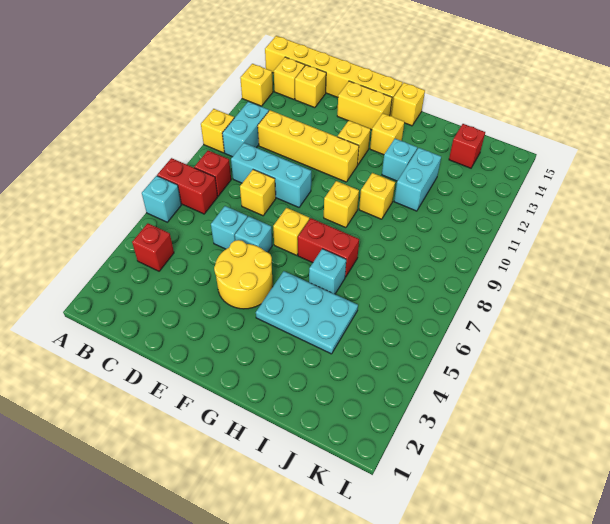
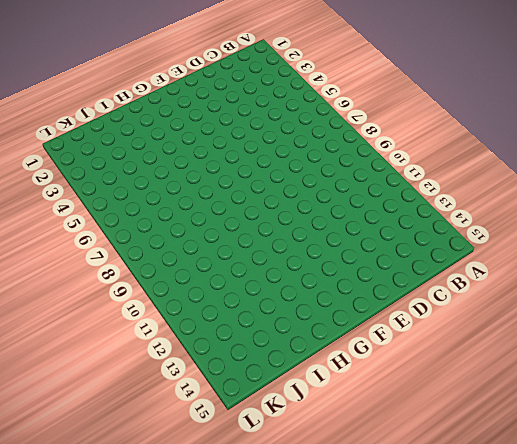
none -> cyan brick A6 level 1
none -> red brick A7:B7 level 1
none -> yellow brick A10 level 1

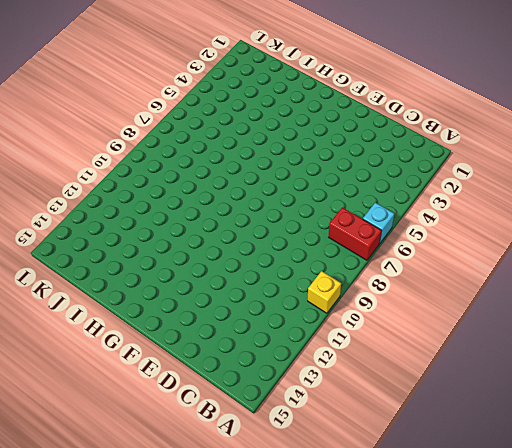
none -> yellow brick A13 level 1
none -> yellow brick A15:F15 level 1
none -> red brick B4 level 1

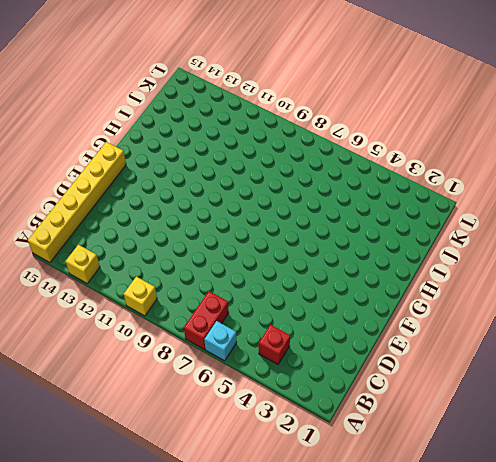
none -> red brick B8 level 1
none -> cyan brick B10:B11 level 1
none -> yellow brick B14 level 1

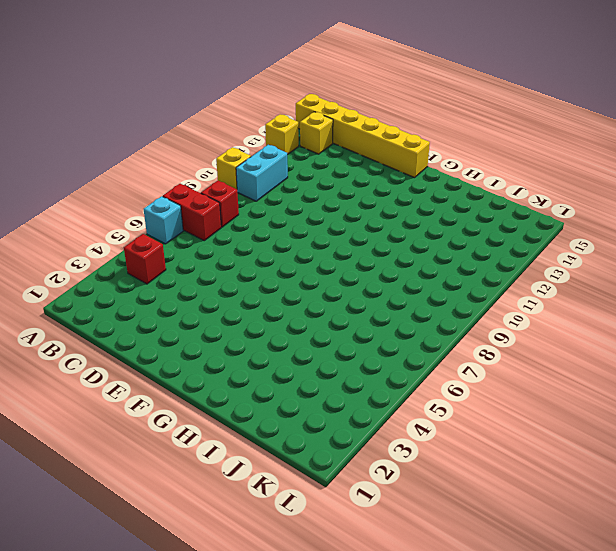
none -> cyan brick C9:E9 level 1
none -> yellow brick C11:F11 level 1
none -> yellow brick C14 level 1

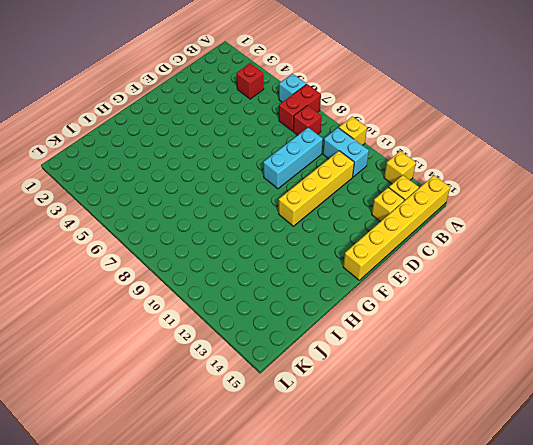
none -> cyan brick D6 level 1
none -> yellow brick D8 level 1
none -> yellow round brick E4:F5 level 1

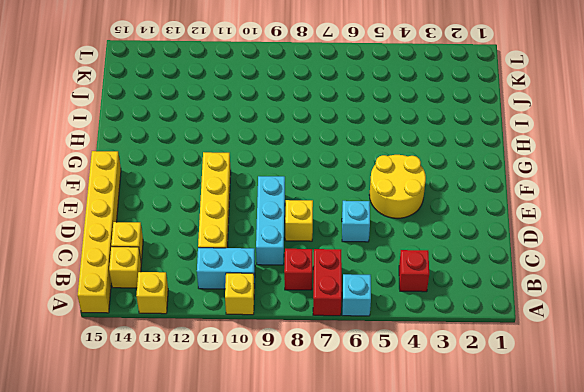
none -> cyan brick E6 level 1
none -> yellow brick E14:F14 level 1
none -> yellow brick F7 level 1

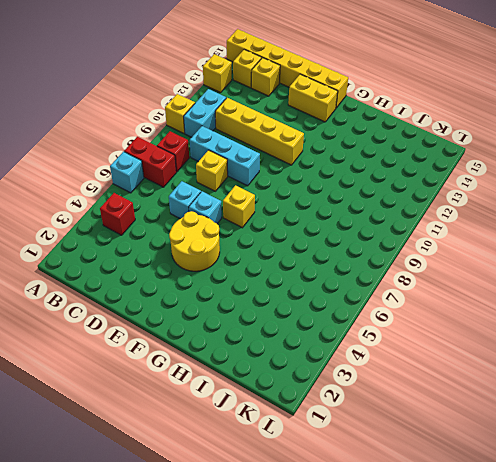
none -> yellow brick F12 level 1
none -> cyan plate G4:I5 level 1
none -> red brick G7:H7 level 1

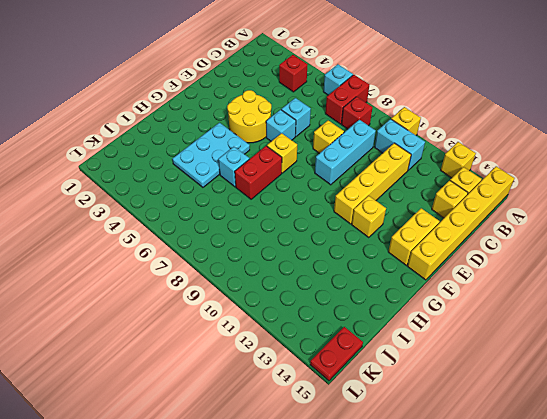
red plate K15:L15 level 1 -> none
none -> yellow brick G9 level 1
none -> yellow brick G13 level 1
none -> yellow brick G15 level 1

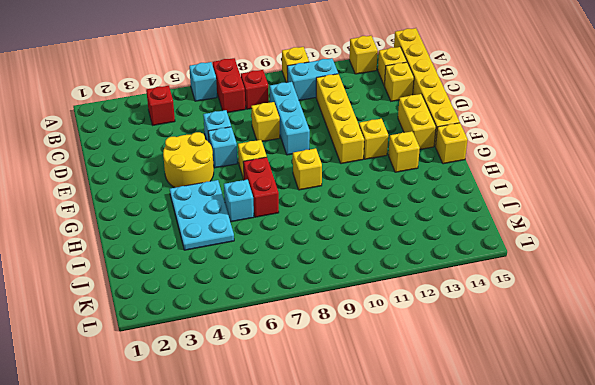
none -> yellow brick H10 level 1
none -> cyan brick H12 level 1
none -> cyan brick I11:I12 level 1

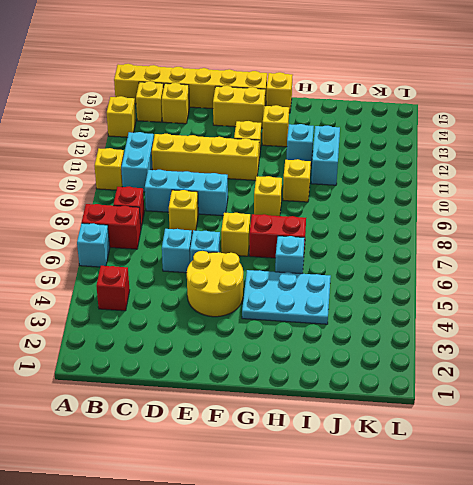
none -> red brick J14 level 1

